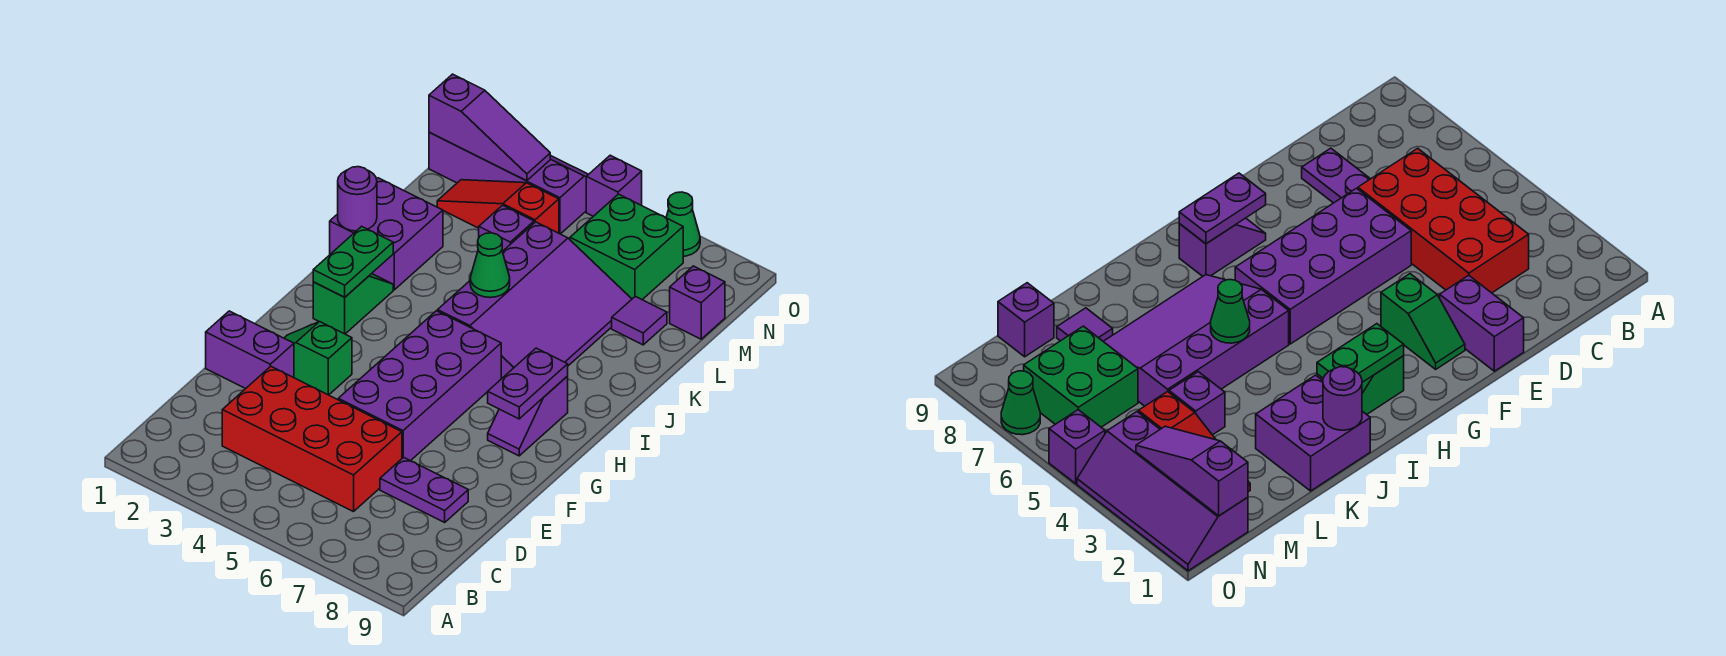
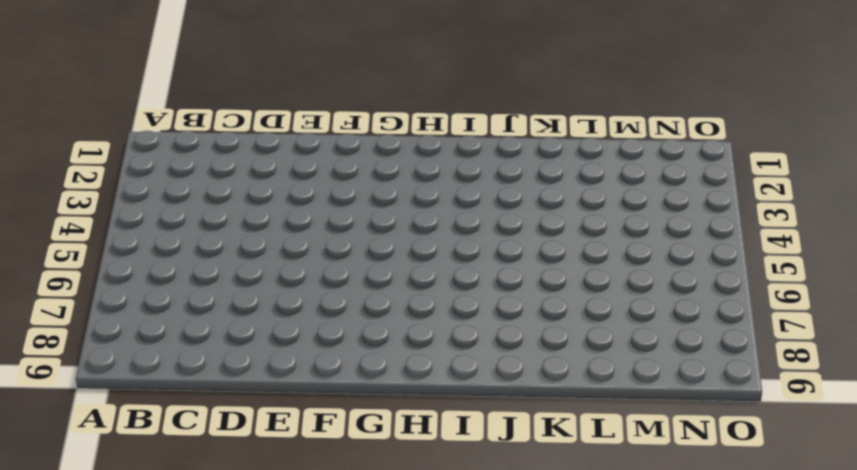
none -> red brick C3:D6 level 1
none -> purple plate D7:D8 level 1
none -> purple brick E1:E2 level 1

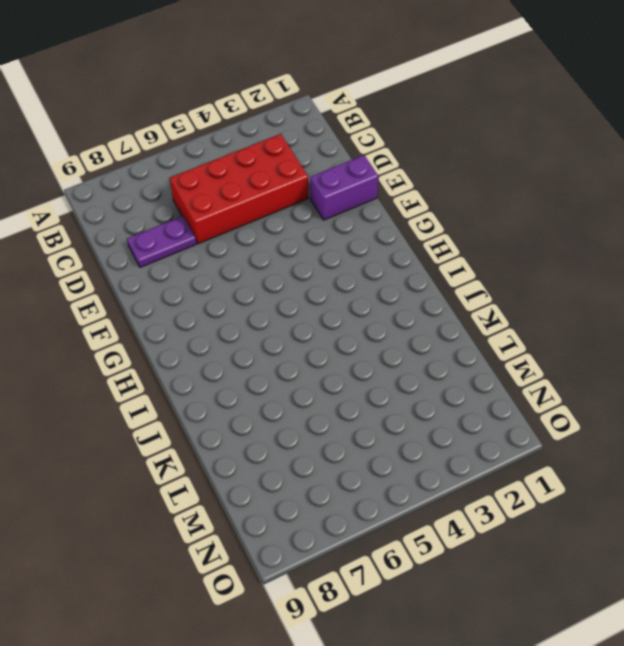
none -> purple brick E5:H6 level 1
none -> green slope F2:F3 level 1 top 3
none -> purple slope G8:H8 level 1 top H

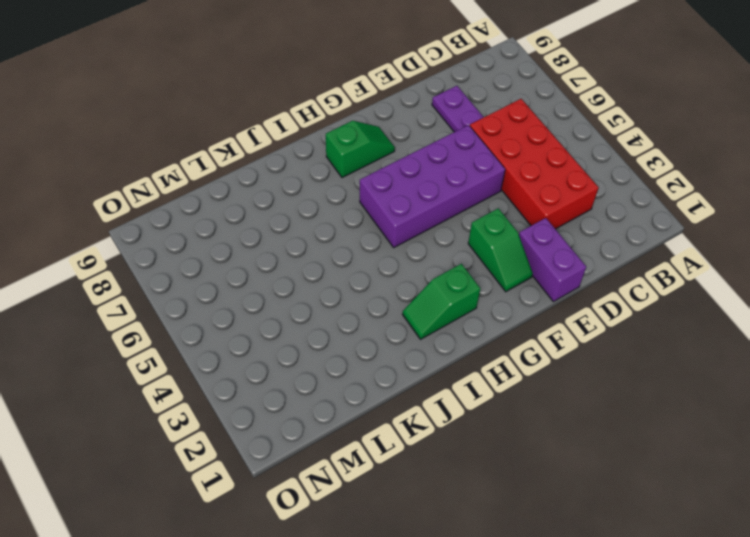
green slope G8:H8 level 1 top H -> purple slope G8:H8 level 1 top H
none -> purple slope I5:L7 level 1 top 5
none -> purple brick J1:K2 level 1
none -> purple brick L4 level 1

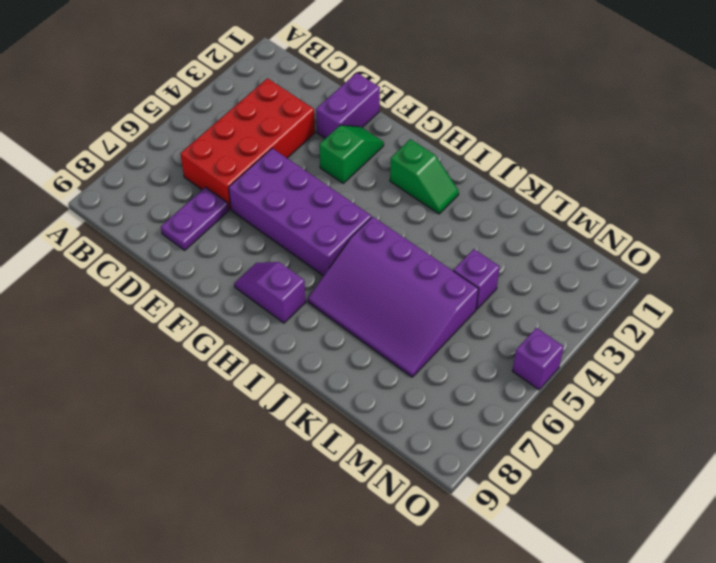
none -> purple brick J1:K2 level 1
none -> purple tile L8 level 1
none -> red slope M2:M4 level 1 top 4

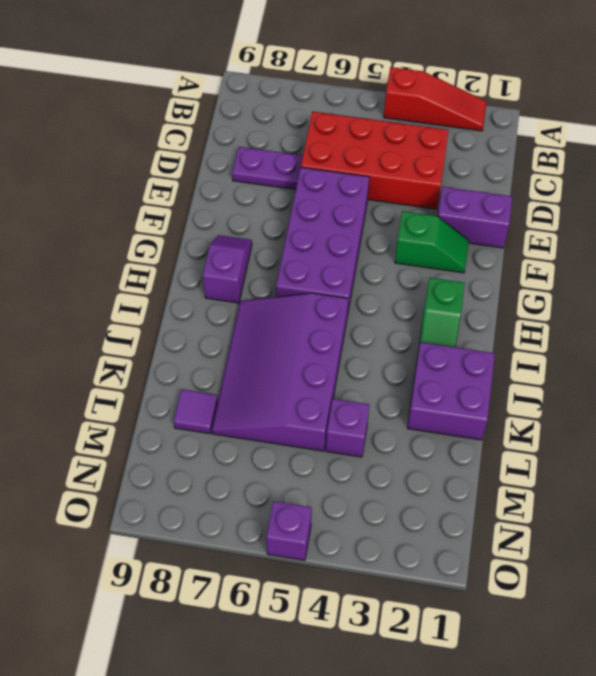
red slope A2:A4 level 1 top 4 -> red slope M2:M4 level 1 top 4
none -> green brick M6:N7 level 1
none -> purple brick M9 level 1
none -> purple slope N1:O4 level 1 top N

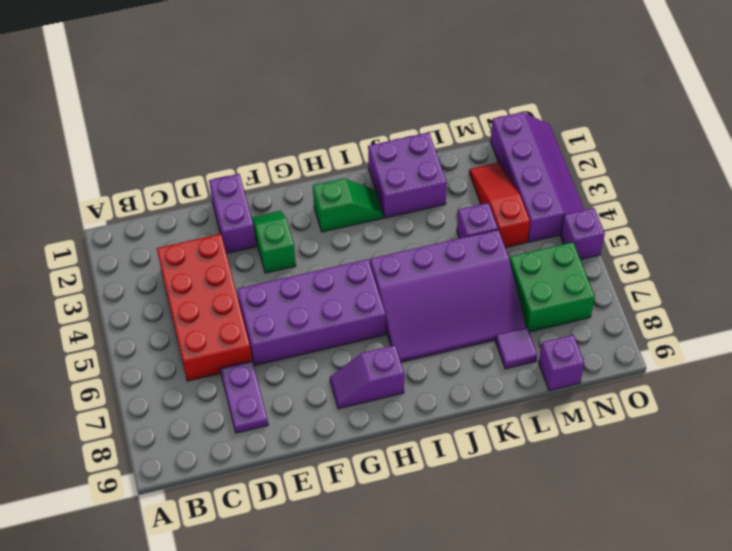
none -> green cone O7 level 1
none -> purple plate G8:H8 level 2
none -> green plate H2:I2 level 2

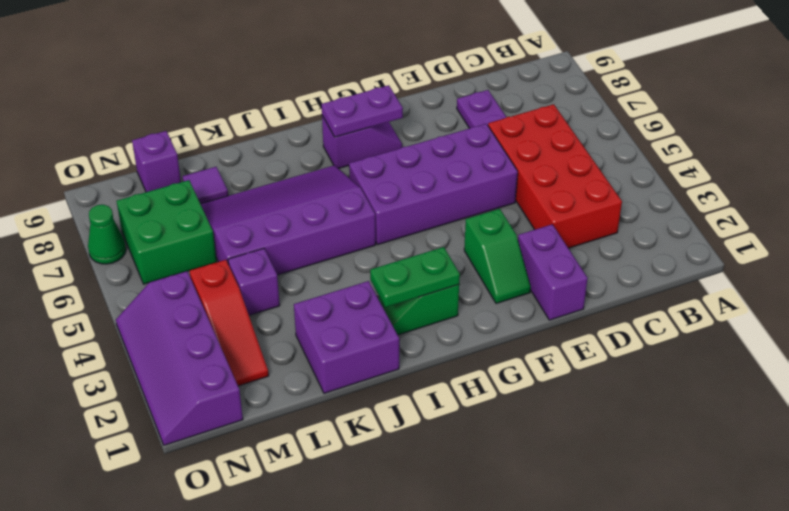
none -> purple brick O5 level 1
none -> purple round brick J1 level 2
none -> green cone J5 level 2

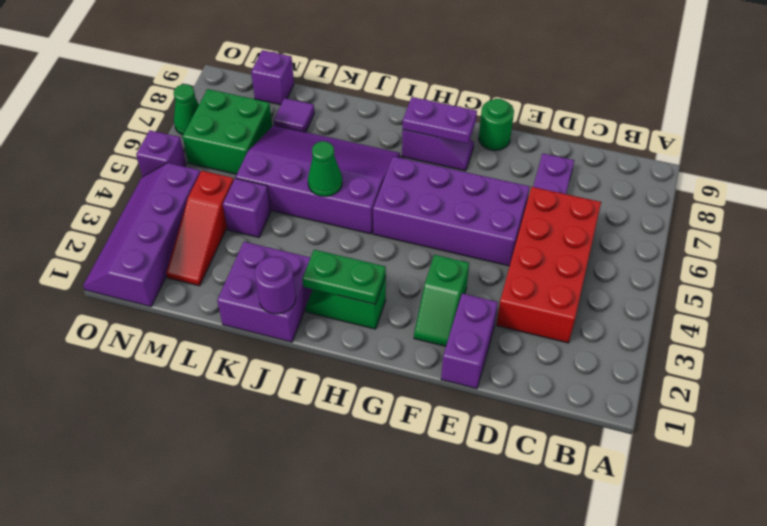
green round brick F9 level 1 -> none
none -> purple slope N1:N3 level 2 top 1

